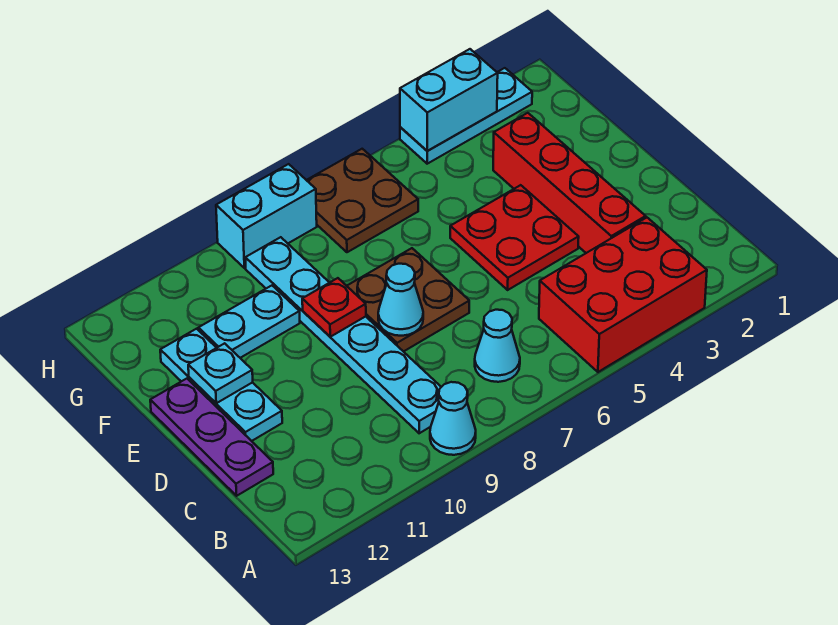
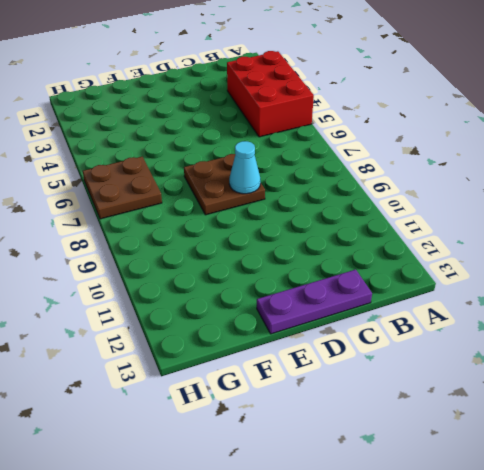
none -> cyan cone A9 level 1
none -> cyan cone B7 level 1
none -> cyan plate B9:G9 level 1

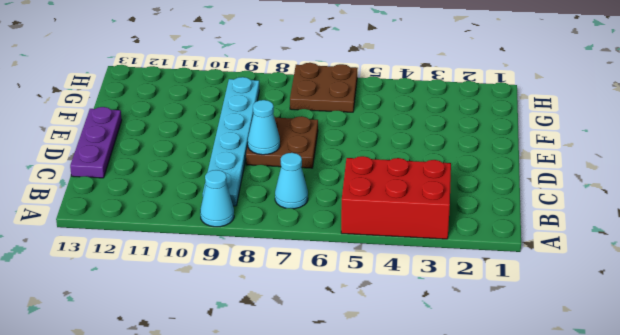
none -> red brick C3:F3 level 1
none -> red plate D4:E5 level 1
none -> cyan plate D12:F12 level 1

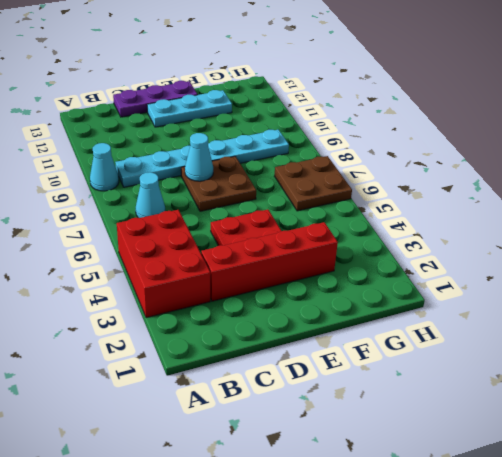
none -> cyan plate F10:F11 level 1
none -> cyan plate H2:H4 level 1
none -> cyan brick H8:H9 level 1

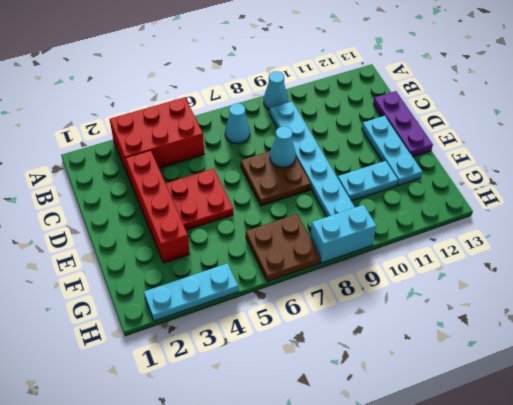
none -> red plate E9 level 2
none -> cyan plate E12 level 2
none -> cyan brick H3:H4 level 2

